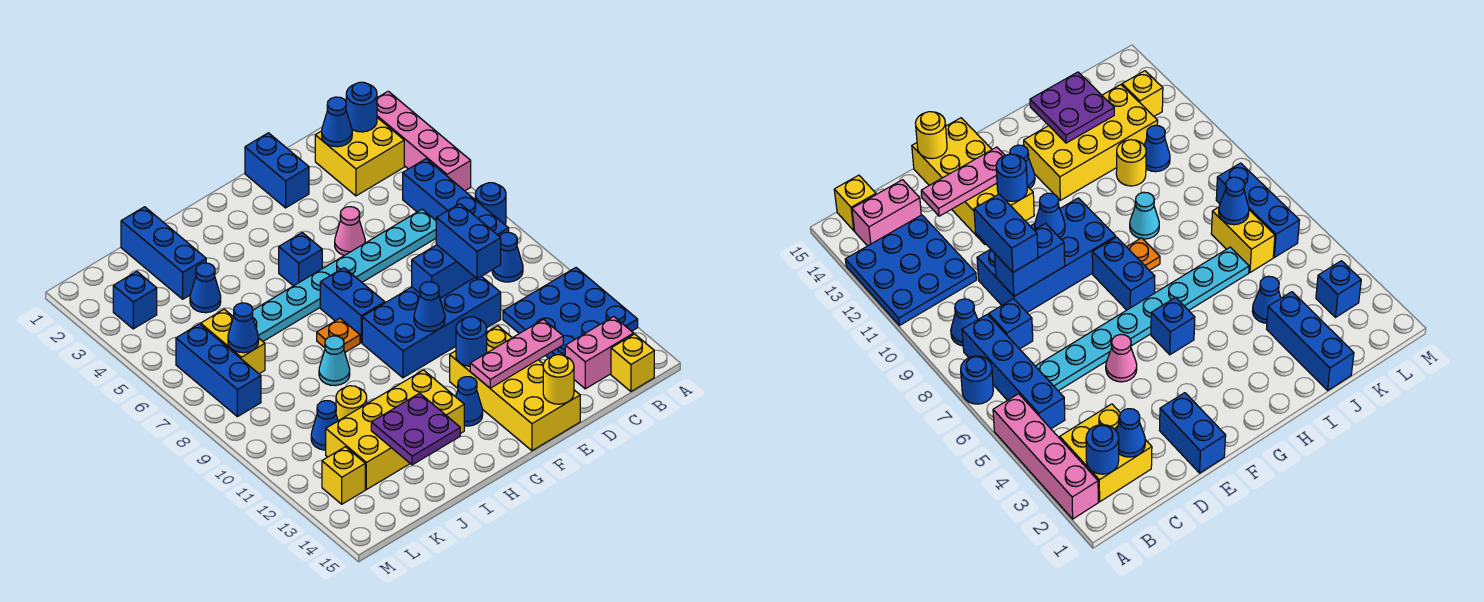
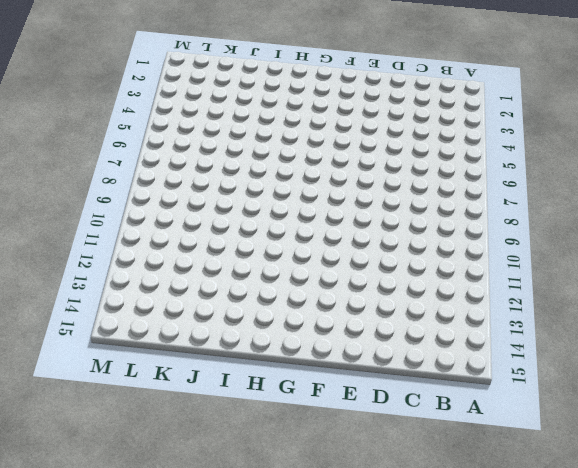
none -> pink brick A2:A5 level 1
none -> blue round brick A7 level 1
none -> blue plate A11:C13 level 1
none -> yellow brick B2:C3 level 1

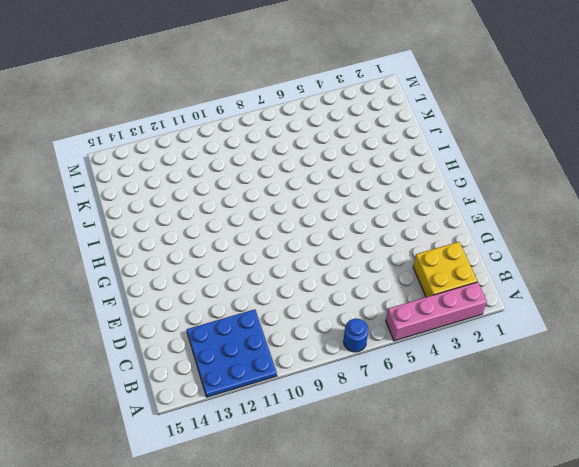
none -> blue brick B5:B8 level 1
none -> blue cone B9 level 1
none -> pink brick B14:C14 level 1
none -> yellow brick B15 level 1

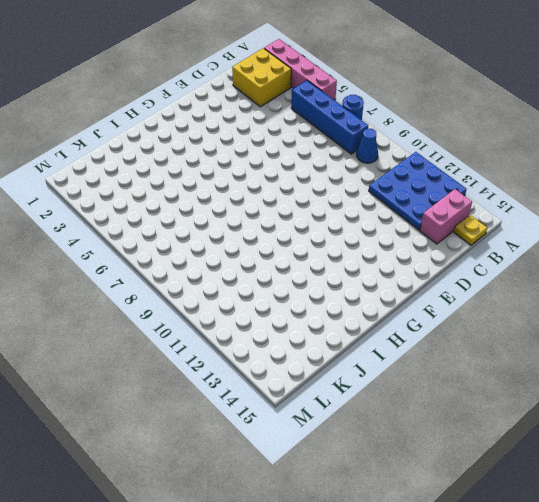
yellow plate B15 level 1 -> yellow brick B15 level 1
none -> cyan plate C6:J6 level 1
none -> blue brick C8 level 1
none -> blue brick D9:G10 level 1
none -> blue brick E1:E2 level 1

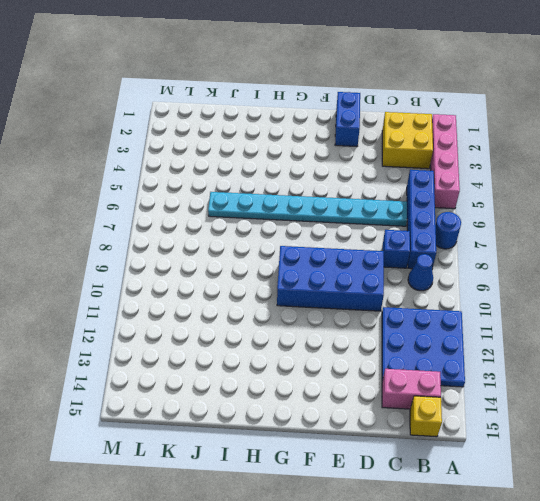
none -> pink cone E5 level 1
none -> yellow brick E12:F15 level 1
none -> blue brick G5 level 1
none -> blue brick G7:G8 level 1

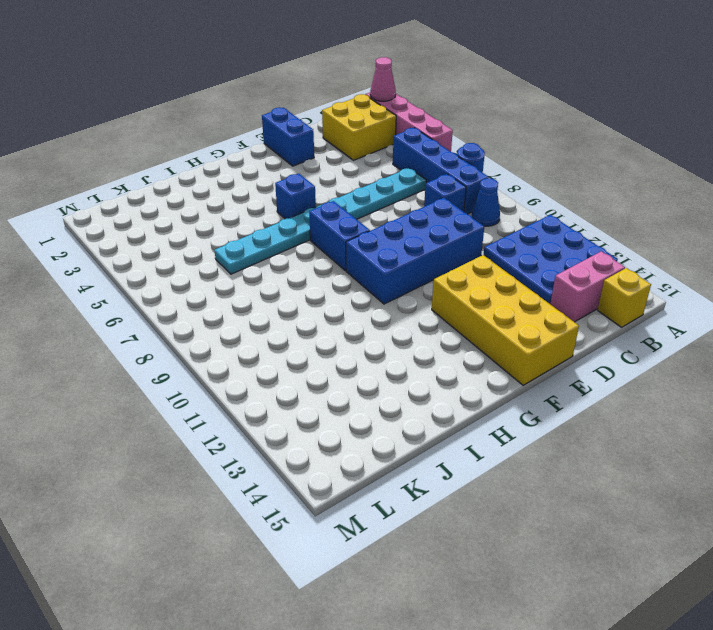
pink cone A2 level 2 -> pink cone E5 level 1
none -> blue cone G13 level 1
none -> orange plate H8 level 1
none -> yellow brick H12:K13 level 1
none -> cyan cone I9 level 1

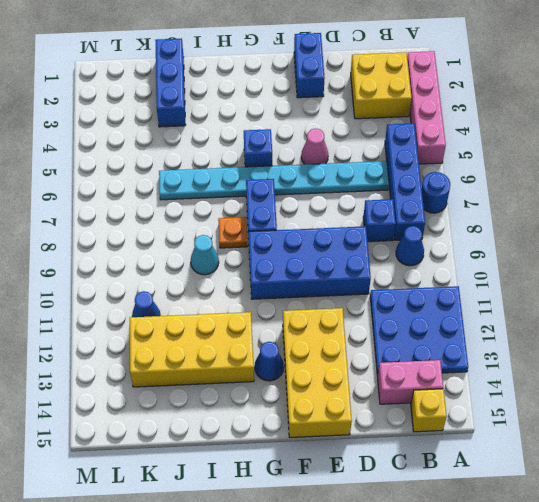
none -> blue cone J4 level 1
none -> yellow round brick J11 level 1
none -> yellow brick K6:K7 level 1
none -> blue brick L3 level 1

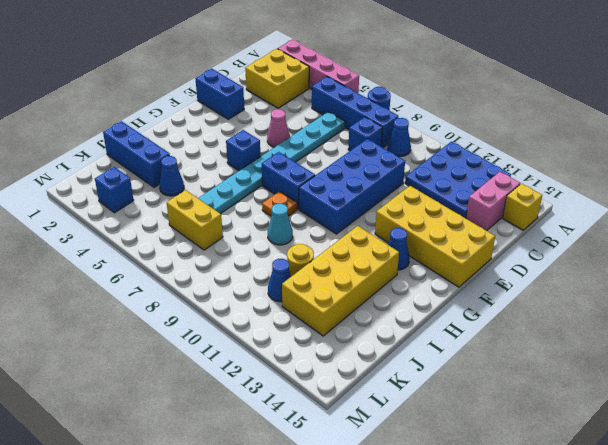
none -> blue brick L6:L8 level 1
none -> yellow brick L13 level 1
none -> blue round brick B2 level 2
none -> blue cone C2 level 2

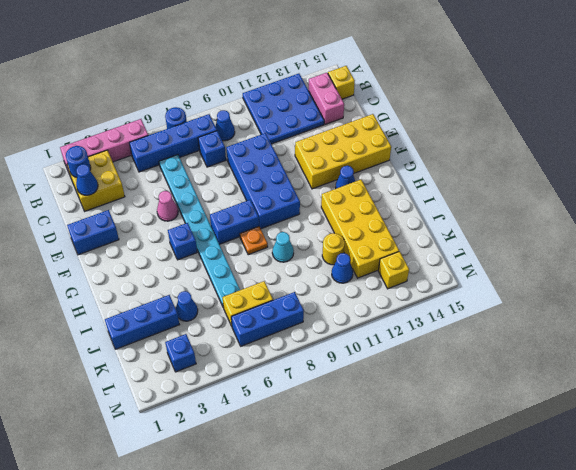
none -> blue brick D9:E9 level 2
none -> pink plate D13:F13 level 2
none -> yellow round brick E15 level 2
none -> blue cone F10 level 2

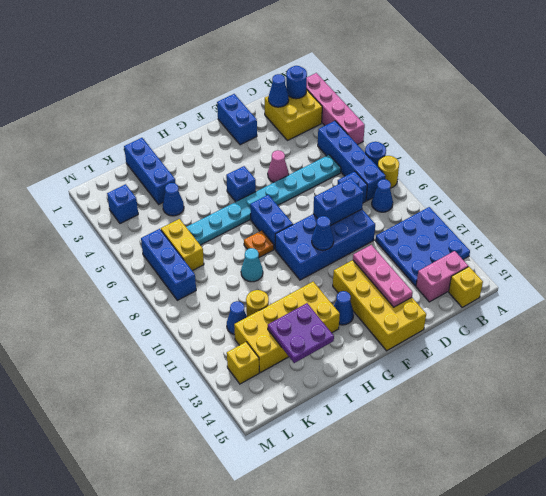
yellow round brick A8 level 1 -> yellow round brick E15 level 2
pink plate E12:E14 level 2 -> pink plate D13:F13 level 2
none -> blue round brick F12 level 2
none -> blue cone K7 level 2
none -> blue brick D9:D10 level 3

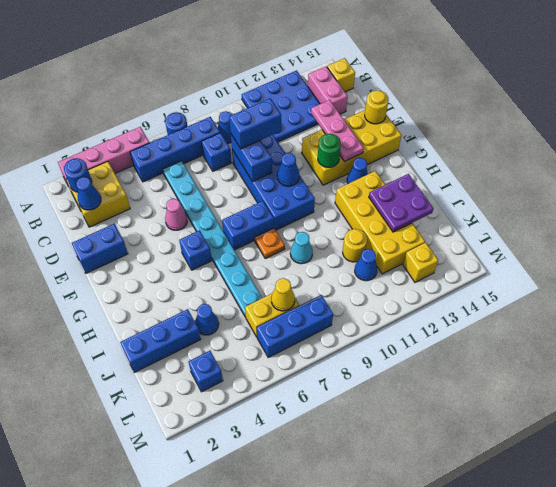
green round brick F12 level 2 -> blue round brick F12 level 2
yellow cone K7 level 2 -> blue cone K7 level 2

